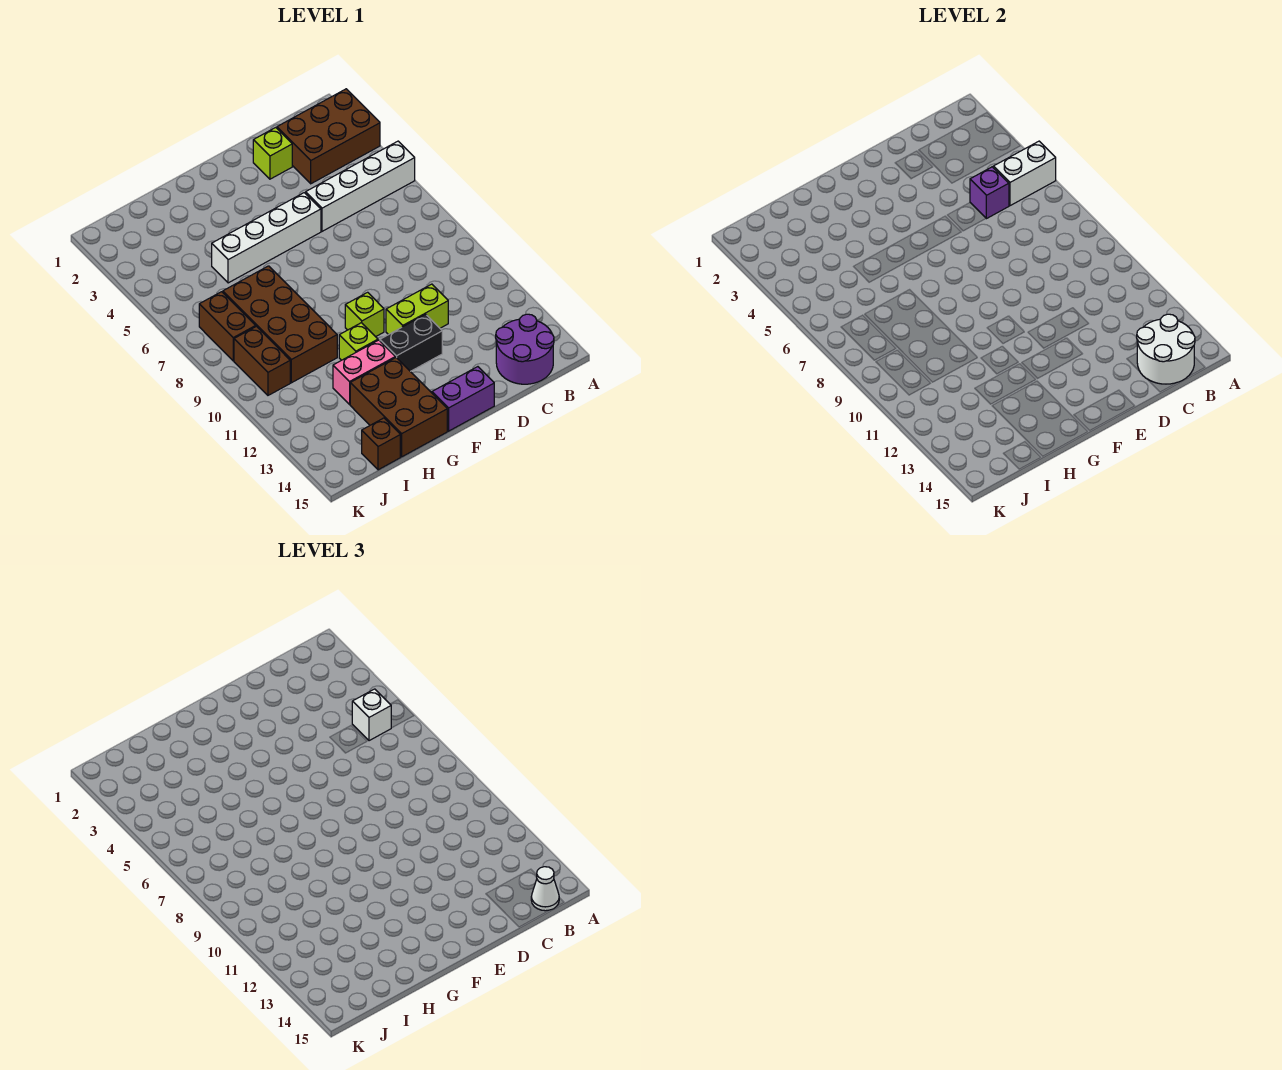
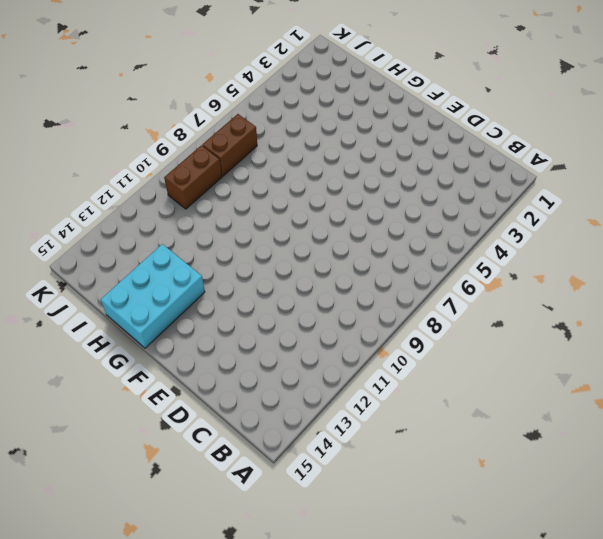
cyan brick G13:H15 level 1 -> brown brick G13:H15 level 1
none -> brown brick A2:C3 level 1
none -> white brick A5:D5 level 1
none -> purple round brick B14:C15 level 1

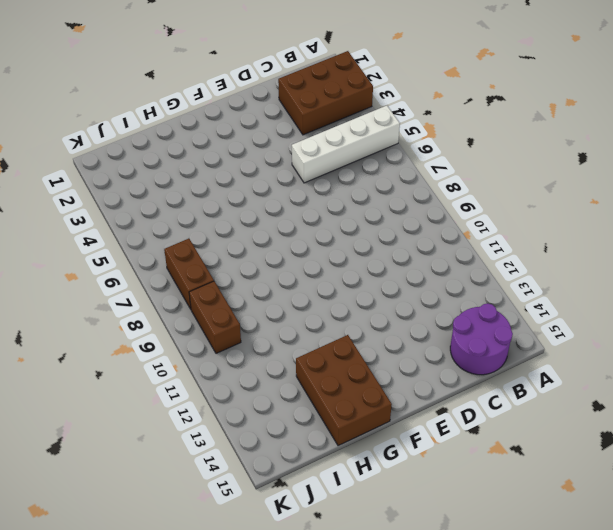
none -> lime brick D2 level 1
none -> lime brick D11:E11 level 1
none -> white brick E5:H5 level 1

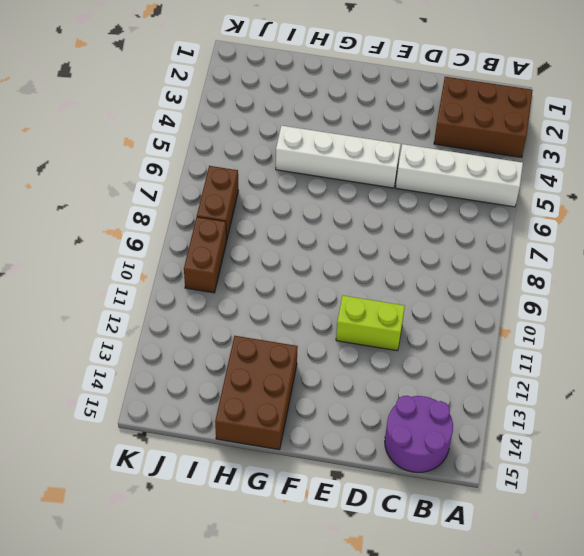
none -> lime brick D2 level 1
none -> black brick E12:F12 level 1
none -> purple brick E15:F15 level 1

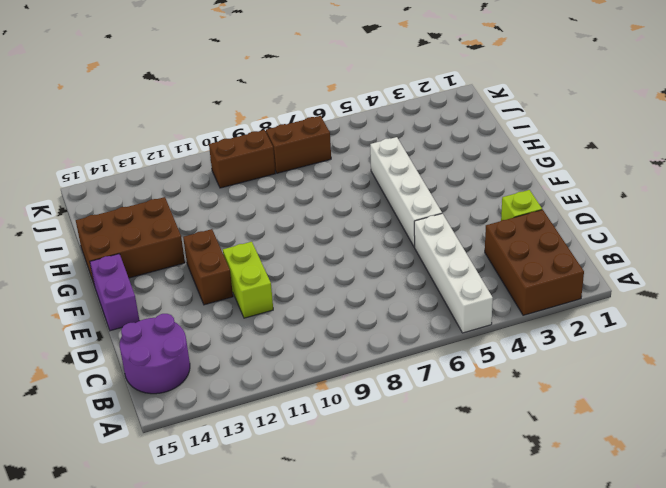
brown brick E12:F12 level 1 -> black brick E12:F12 level 1
none -> lime brick F10 level 1
none -> lime brick G11 level 1
none -> pink brick G12:H12 level 1

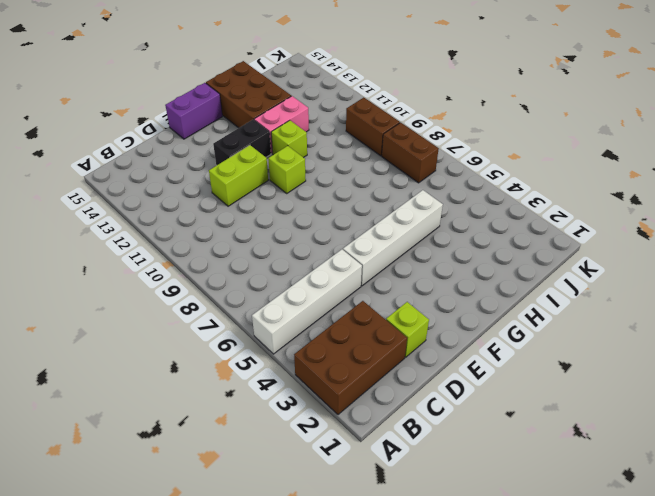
none -> purple round brick B14:C15 level 1
none -> brown brick H7:I10 level 1
none -> brown brick I15 level 1

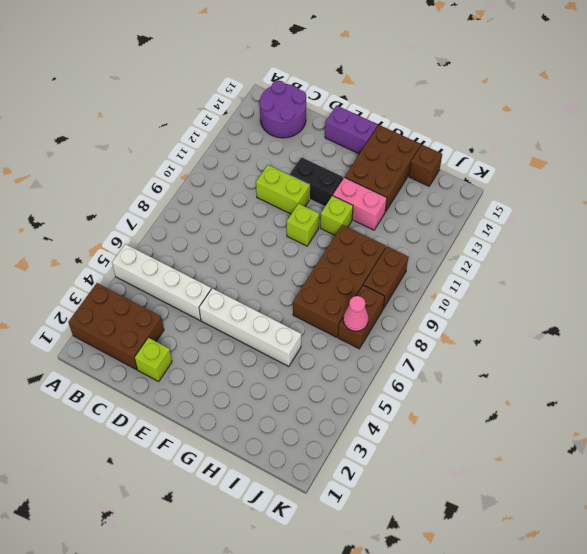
pink cone J7 level 2 -> none
none -> white brick A5:B5 level 2
none -> white round brick B14:C15 level 2
none -> purple brick C5 level 2

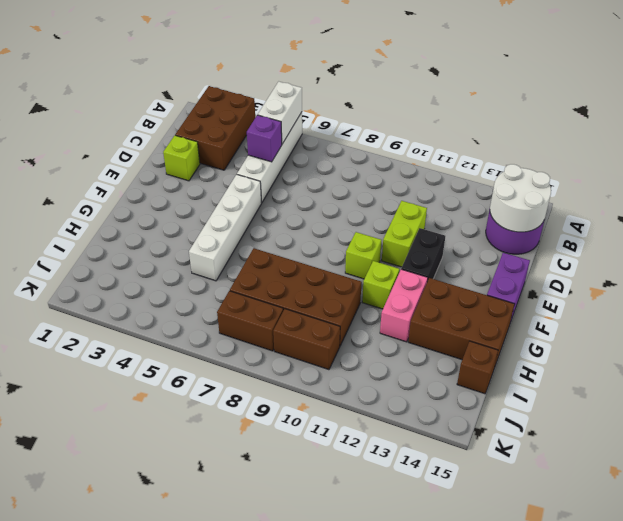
none -> white brick B5 level 3
none -> white cone B15 level 3

